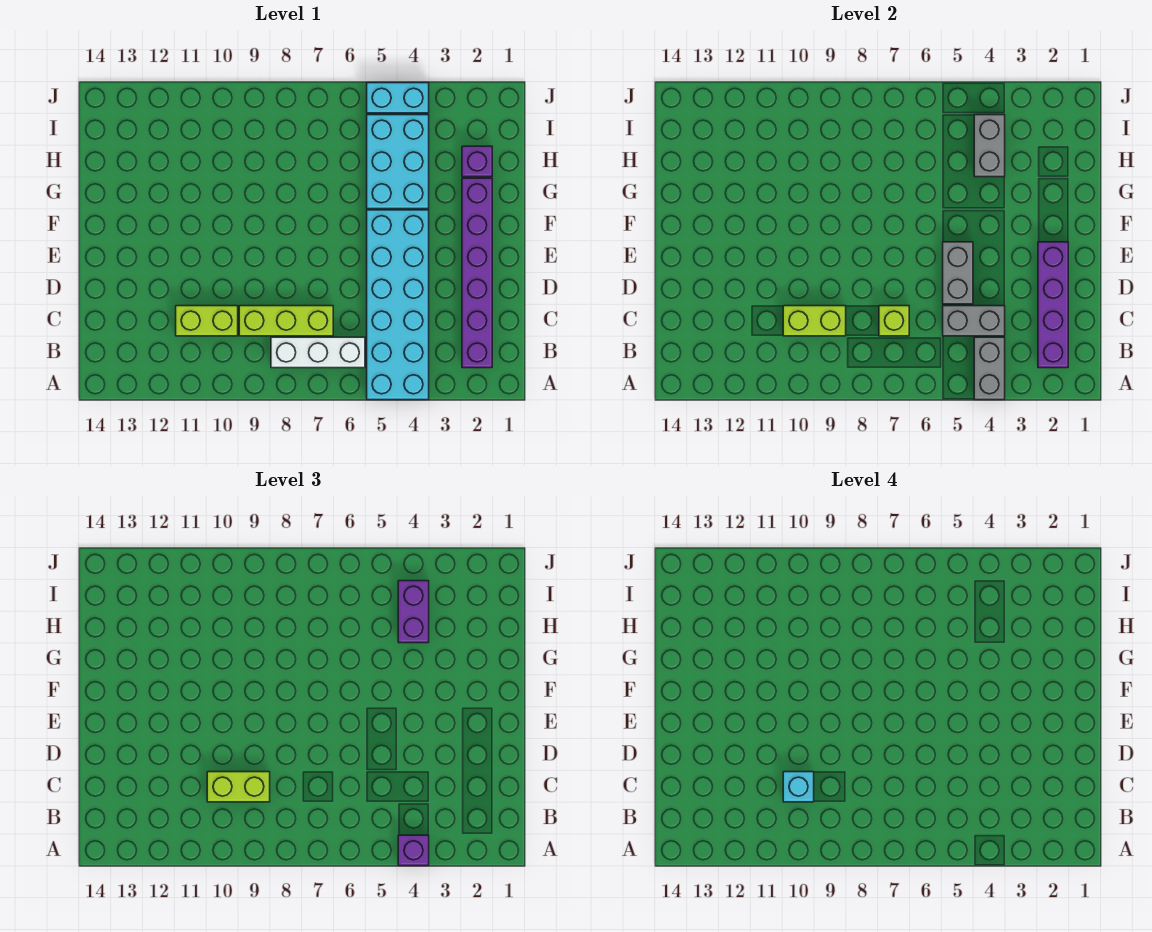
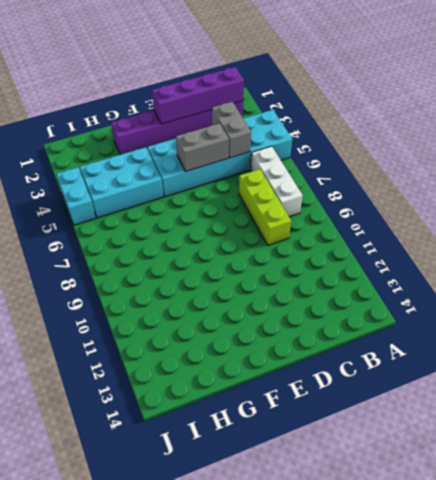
none -> lime brick C10:C11 level 1
none -> purple brick H2 level 1
none -> grey brick A4:B4 level 2

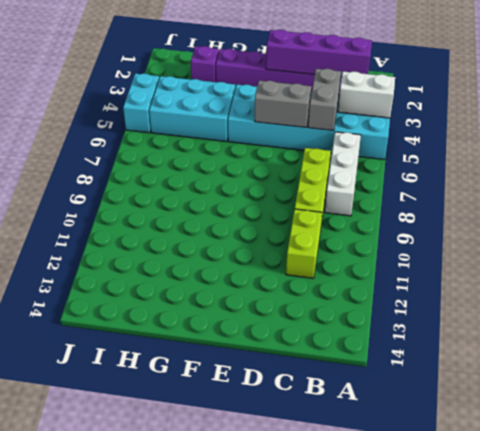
white brick A4:B4 level 2 -> grey brick A4:B4 level 2
none -> lime brick C7 level 2
none -> lime brick C9:C10 level 2
none -> grey brick H4:I4 level 2

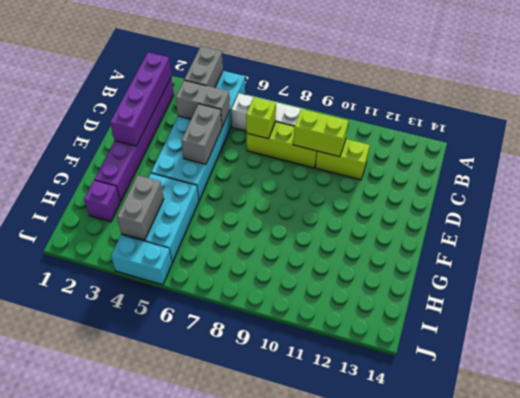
none -> purple brick A4 level 3
none -> lime brick C9:C10 level 3
none -> purple brick H4:I4 level 3

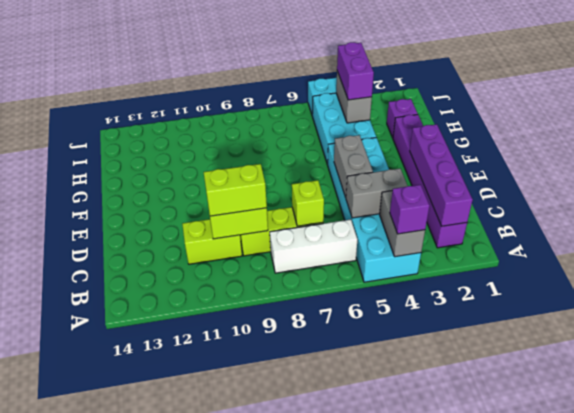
none -> cyan brick C10 level 4

